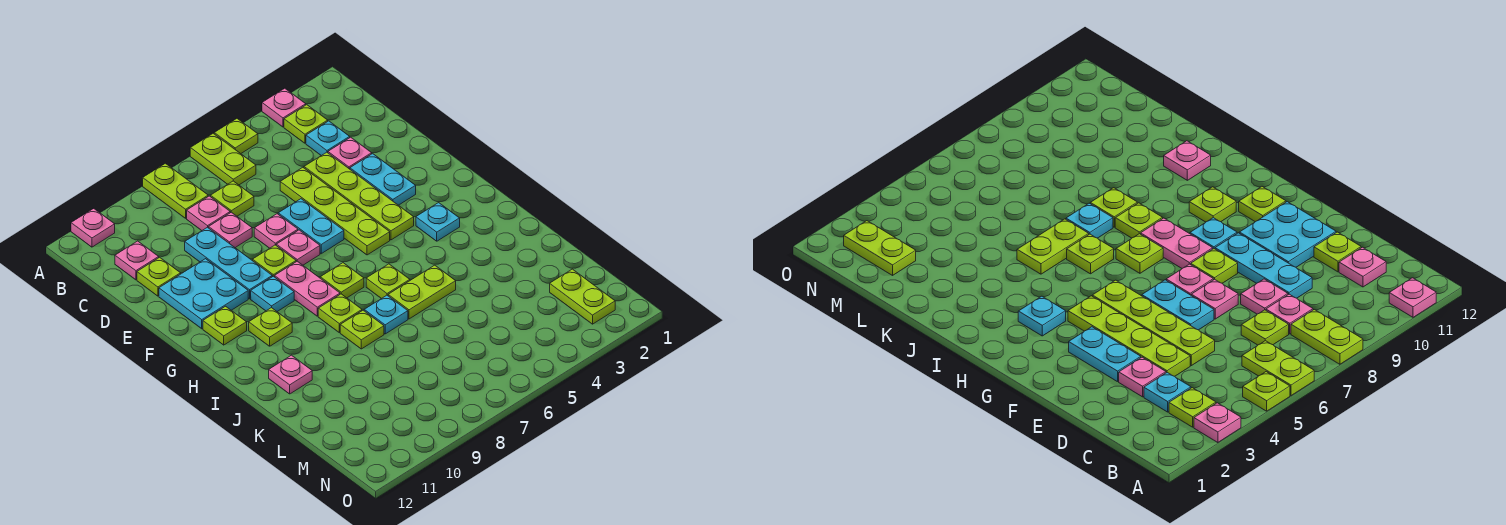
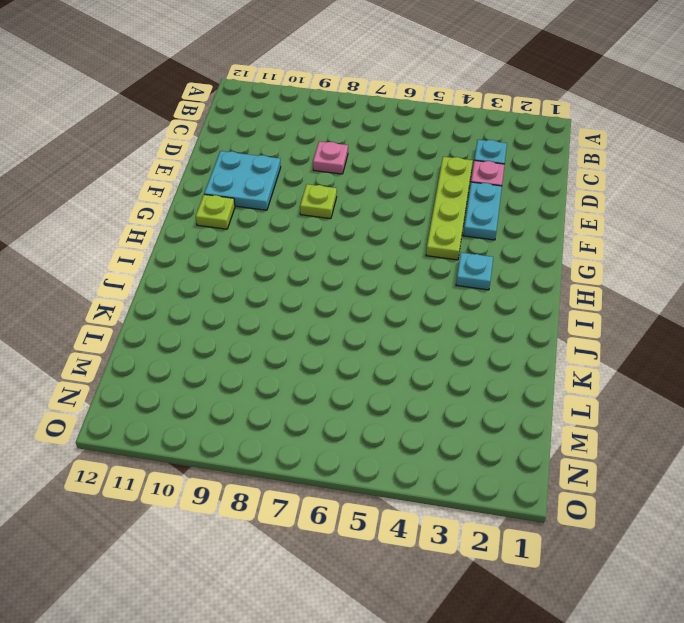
none -> pink plate A3 level 1
none -> lime plate A5 level 1
none -> lime plate A6:B6 level 1
none -> lime plate A8:B8 level 1

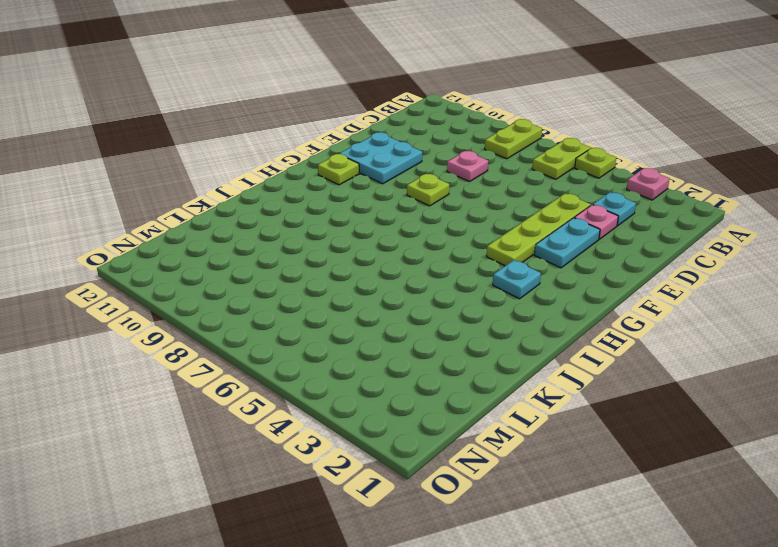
none -> pink plate A11 level 1
none -> lime plate B3 level 1
none -> lime plate C7 level 1
none -> pink plate C8 level 1

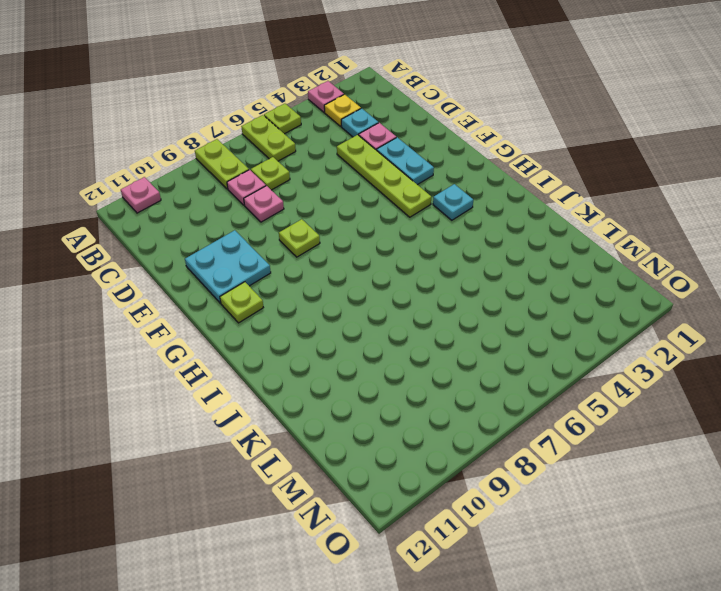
yellow plate B3 level 1 -> lime plate B3 level 1
none -> pink plate C11 level 1
none -> lime plate D5:G5 level 1
none -> cyan plate D9:F9 level 1
none -> lime plate D11 level 1

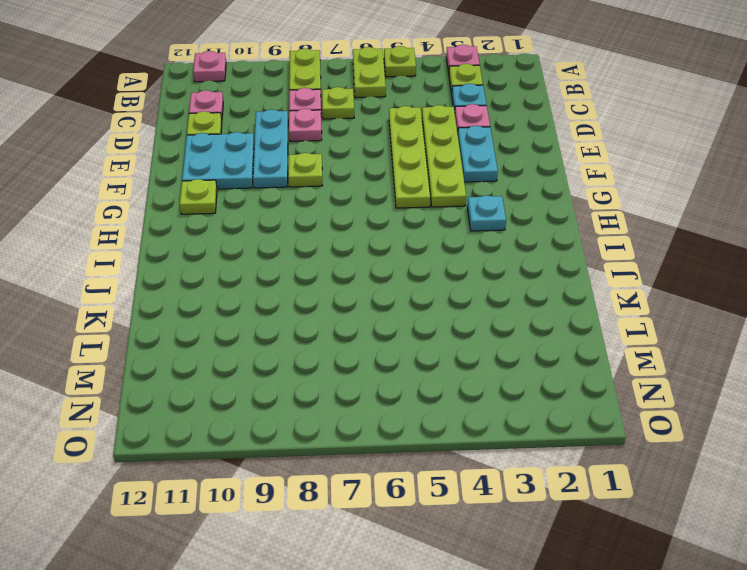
none -> cyan plate E6:F6 level 1
none -> pink plate E7 level 1
none -> pink plate F7 level 1
none -> pink plate G8:H8 level 1

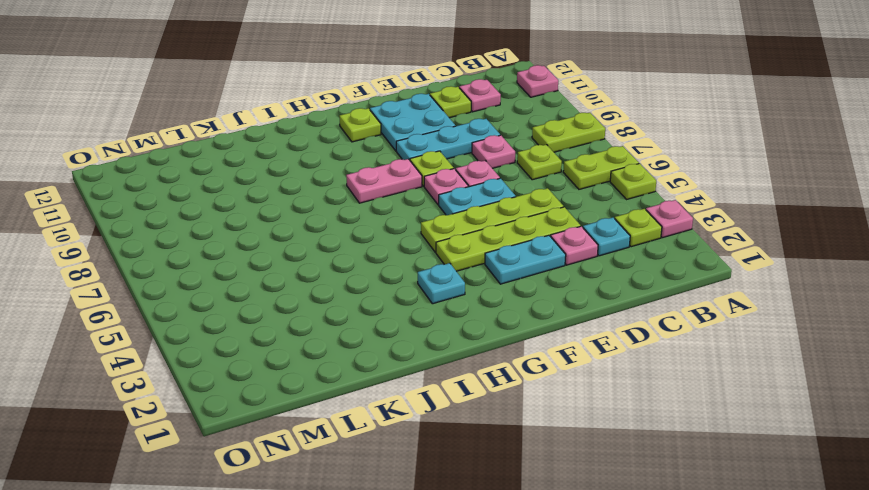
none -> pink plate C8 level 1
none -> cyan plate G9 level 1
none -> lime plate H7 level 1
none -> lime plate H10 level 1

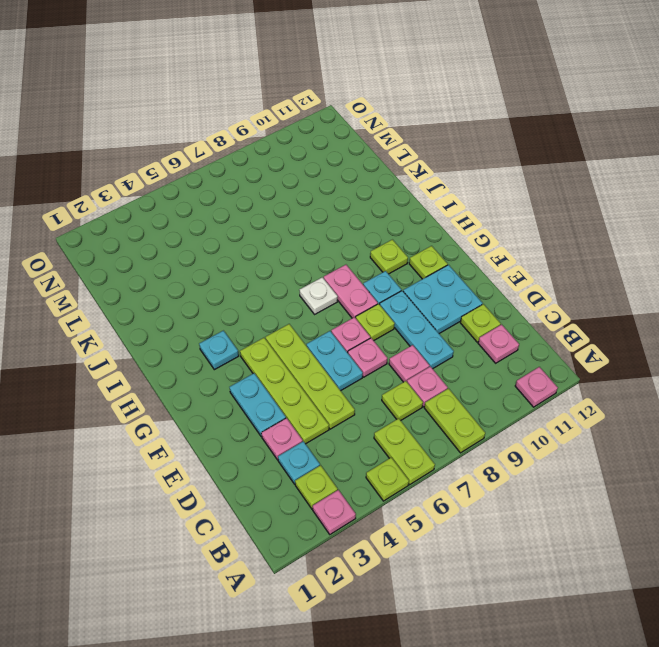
white plate H7 level 1 -> lime plate H7 level 1
none -> lime plate I6 level 1
none -> lime plate I8 level 1
none -> lime plate J5:J6 level 1
none -> cyan plate J7 level 1

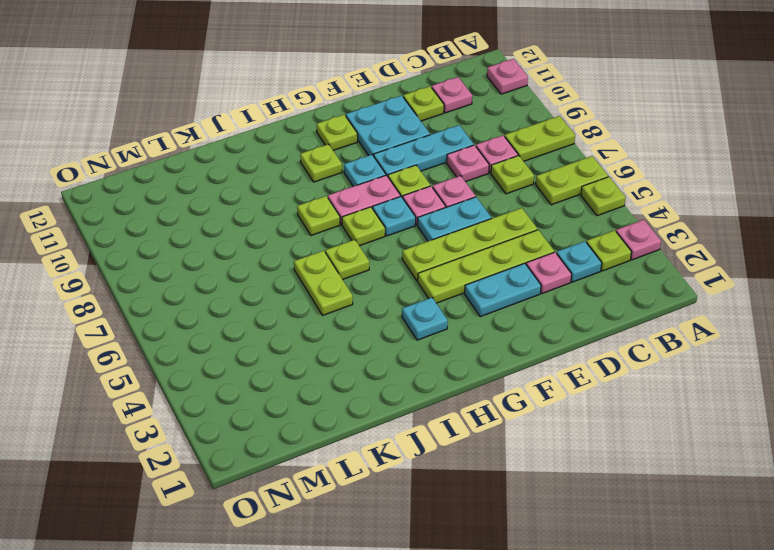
cyan plate G7 level 1 -> cyan plate J7 level 1
none -> lime plate J8 level 1
none -> pink plate J11 level 1
none -> lime plate M2:N2 level 1

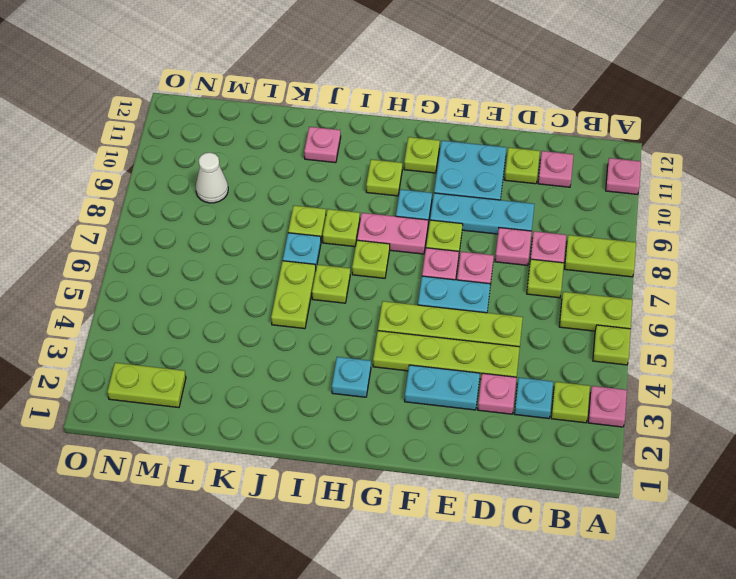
white cone M9 level 1 -> none

